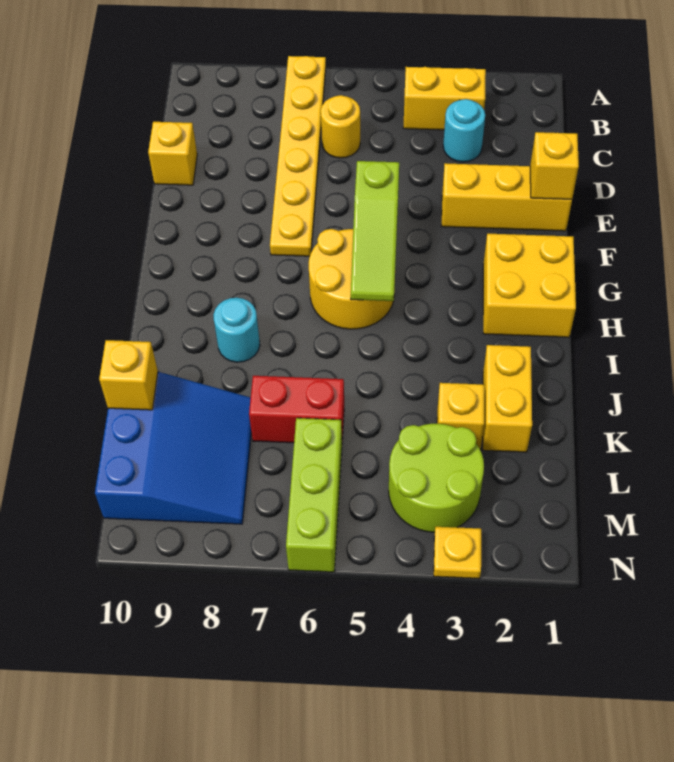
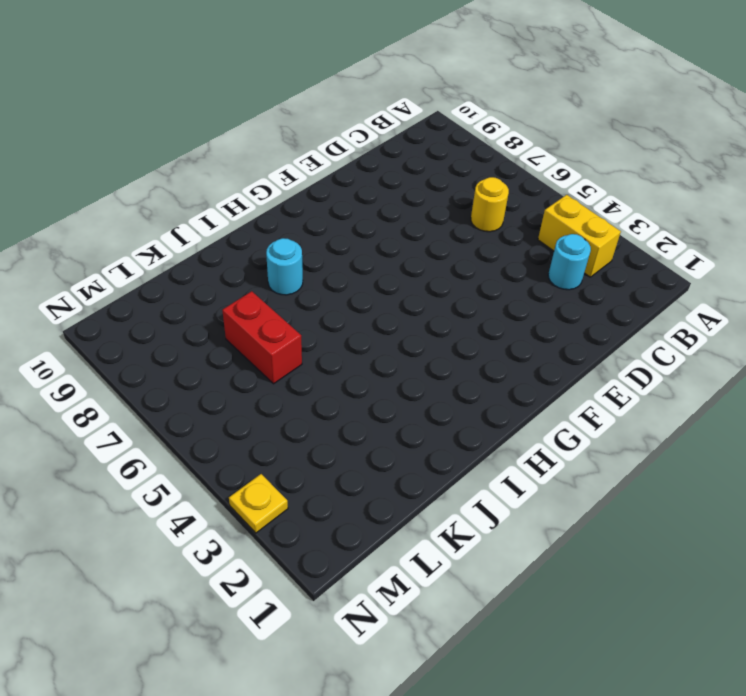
none -> yellow plate A7:F7 level 1
none -> yellow brick D10 level 1
none -> yellow brick E1:E3 level 1

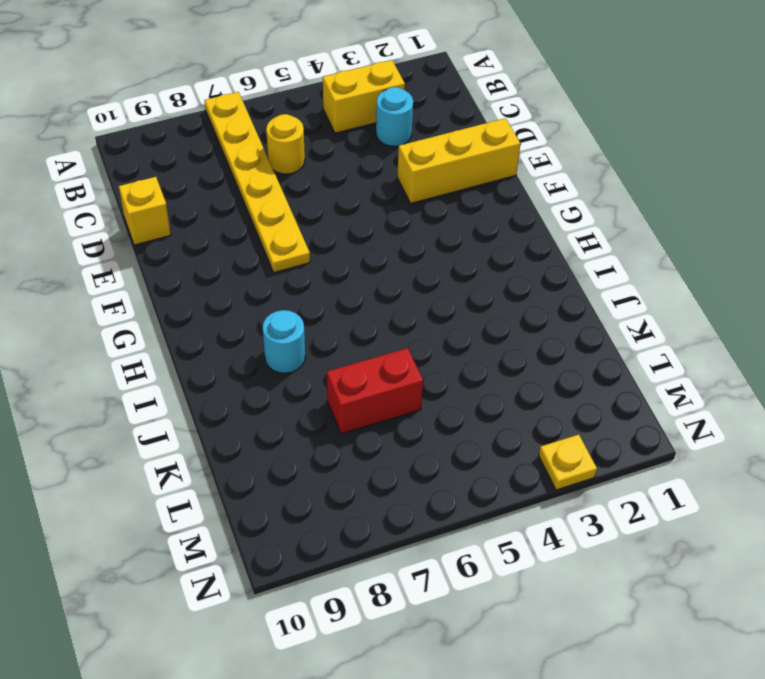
none -> yellow brick G1:H2 level 1
none -> yellow round brick G5:H6 level 1
none -> yellow brick J2:K2 level 1

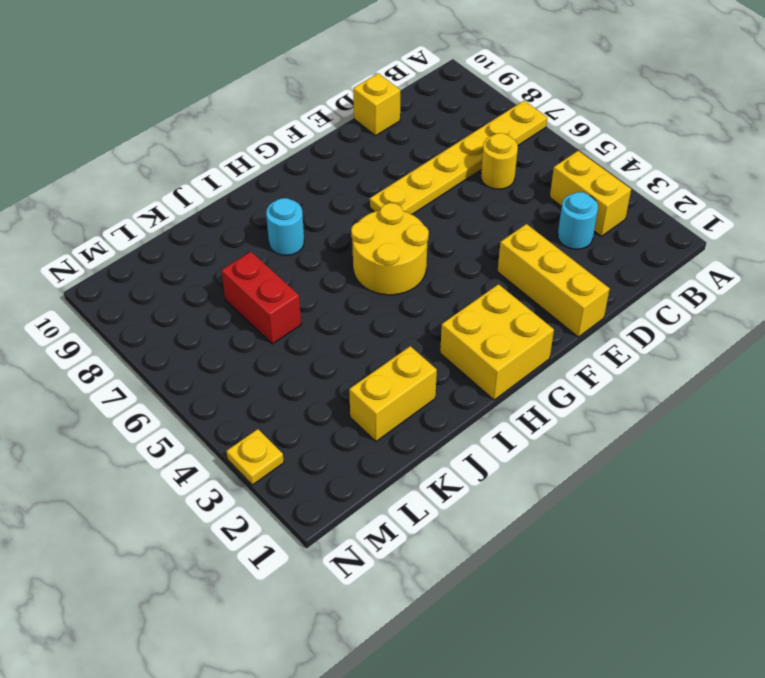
none -> yellow brick K3 level 1
none -> blue slope K8:M10 level 1 top 10
none -> lime round brick L3:M4 level 1

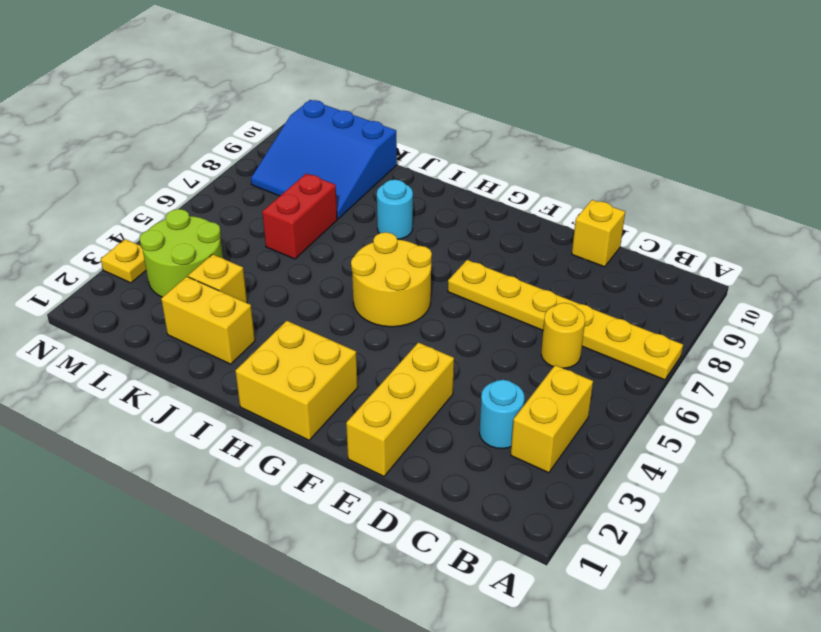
none -> lime brick L6:N6 level 1
none -> yellow brick E1 level 2
none -> lime slope F5:H5 level 2 top F

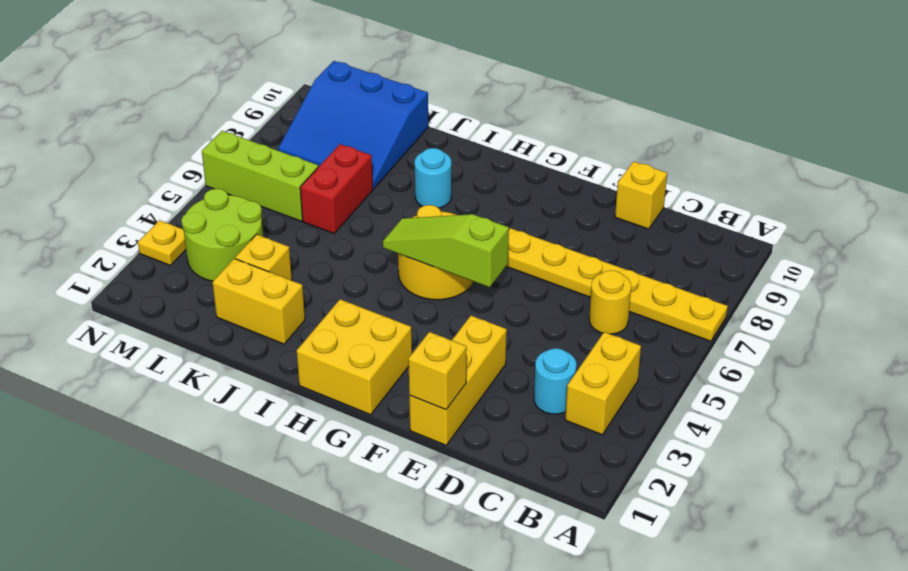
none -> yellow brick K10 level 2

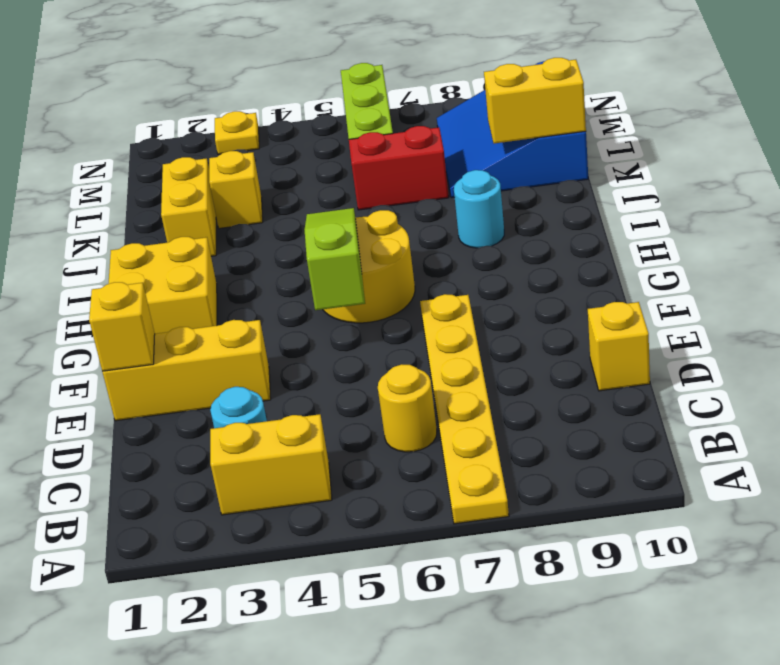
yellow brick K9:K10 level 2 -> yellow brick K10 level 2
none -> lime round brick L3:M4 level 1

